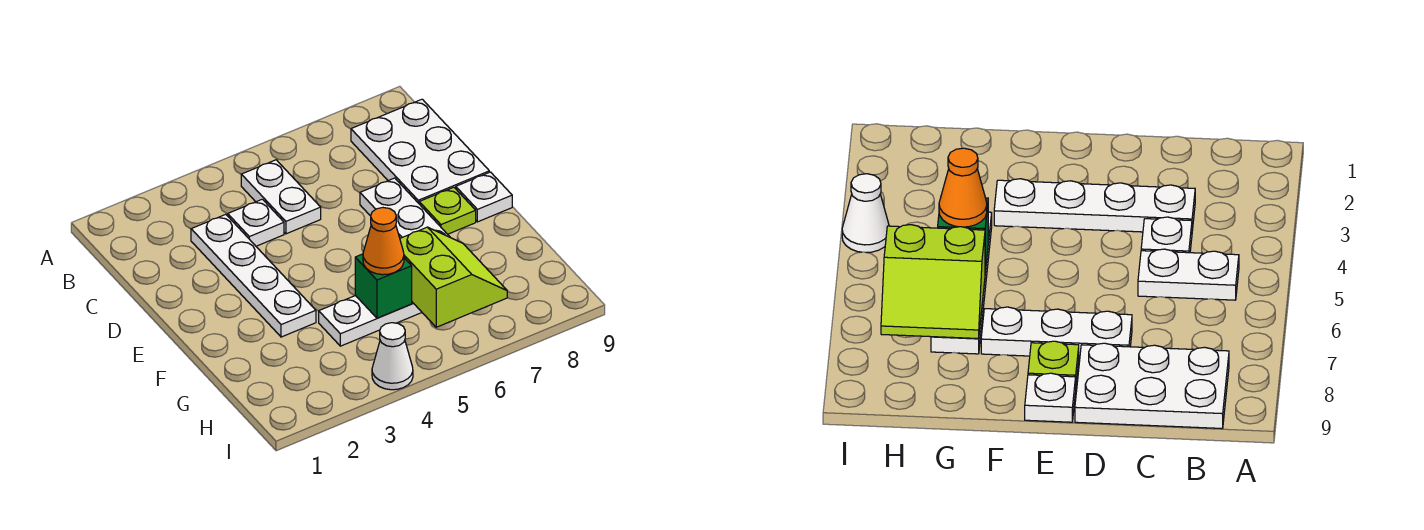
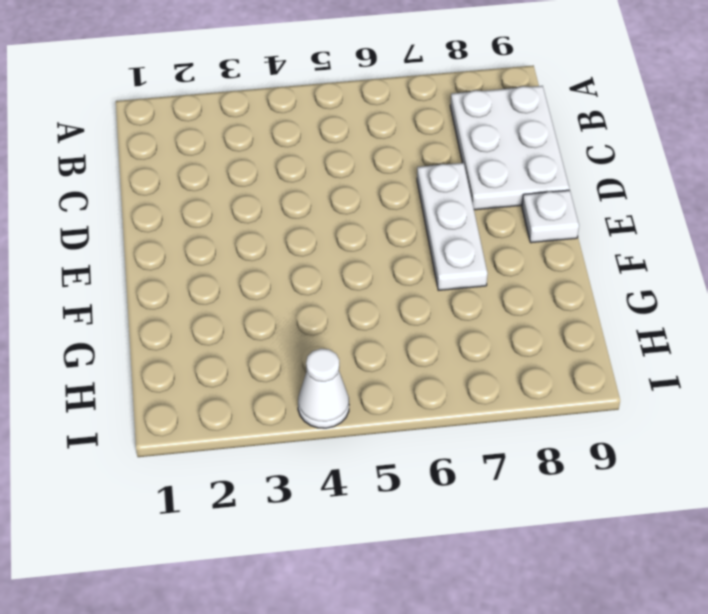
none -> white plate B5:C5 level 1
none -> white plate C3:F3 level 1
none -> white plate C4 level 1

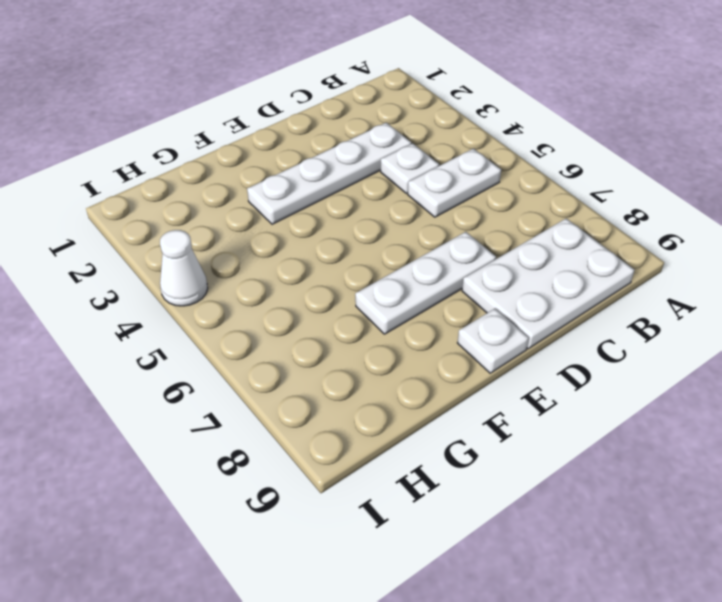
none -> lime plate E8 level 1
none -> white plate G4:G7 level 1
none -> green brick G5 level 2

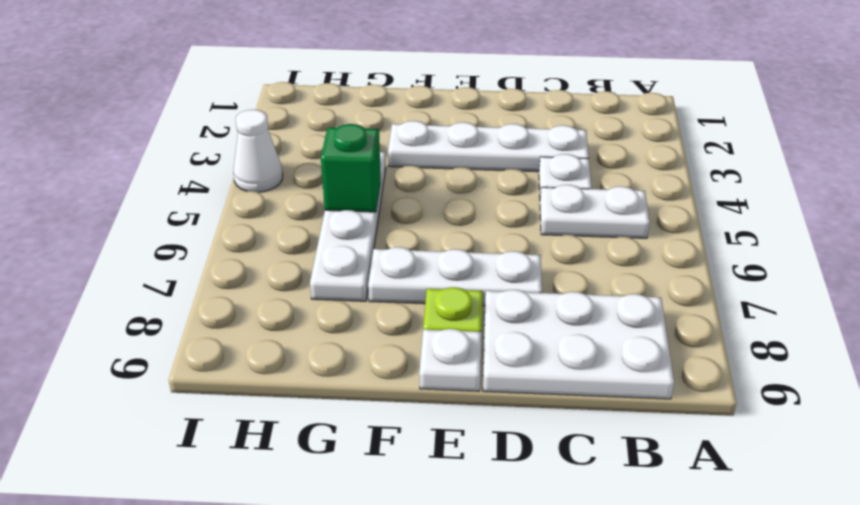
none -> lime slope G6:H7 level 2 top 6
none -> orange cone G5 level 3

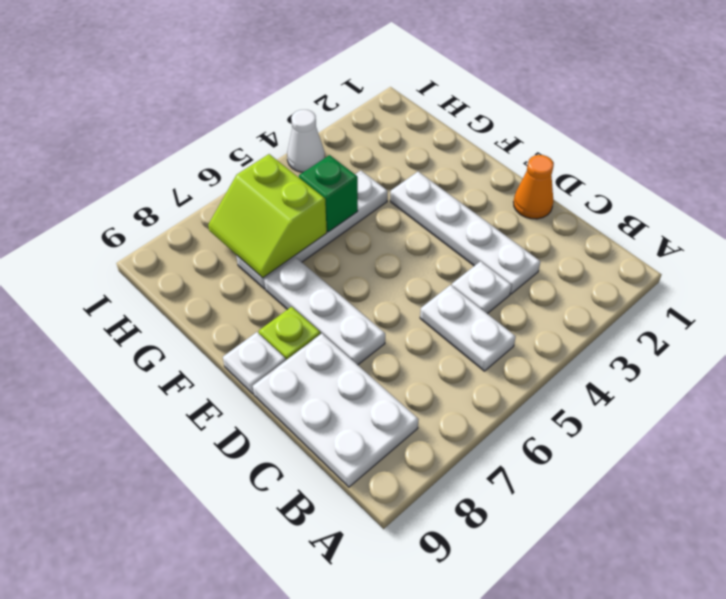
orange cone D1 level 1 -> orange cone G5 level 3

